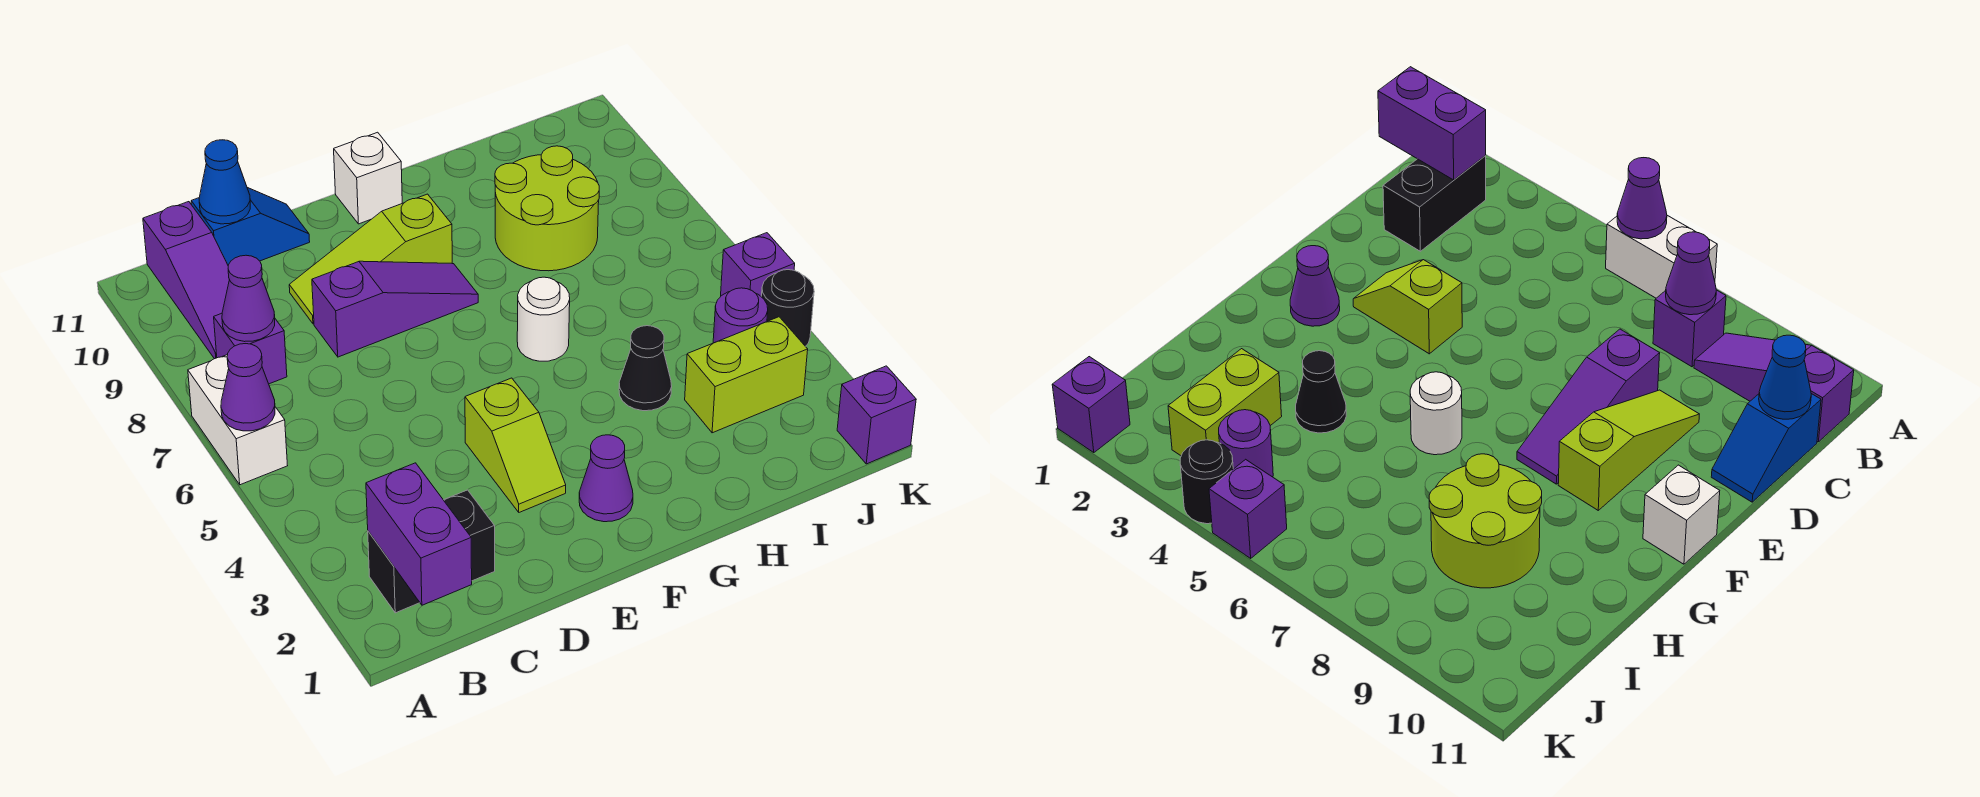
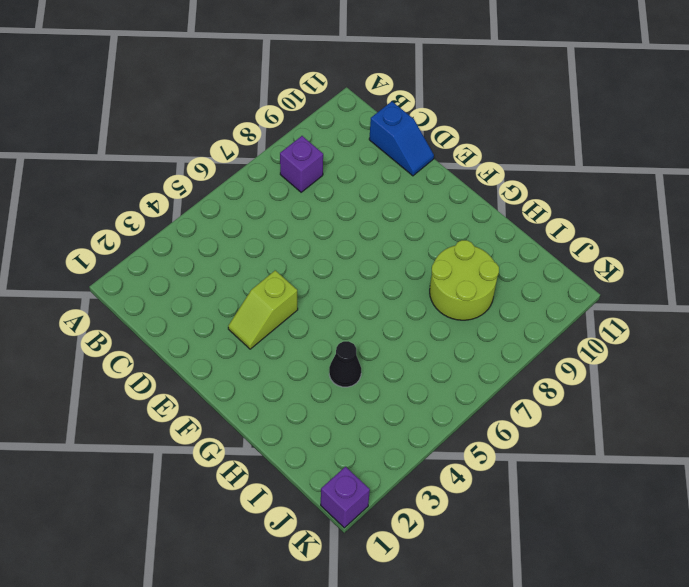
none -> white brick A6:A7 level 1
none -> black brick B2:C2 level 1
none -> purple slope B9:B11 level 1 top 11

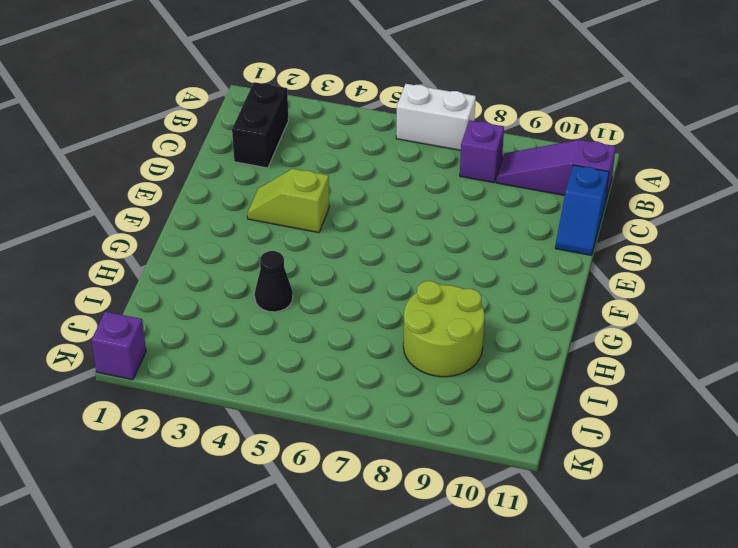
none -> purple slope D8:F8 level 1 top D
none -> lime slope D9:F9 level 1 top F
none -> purple cone F2 level 1

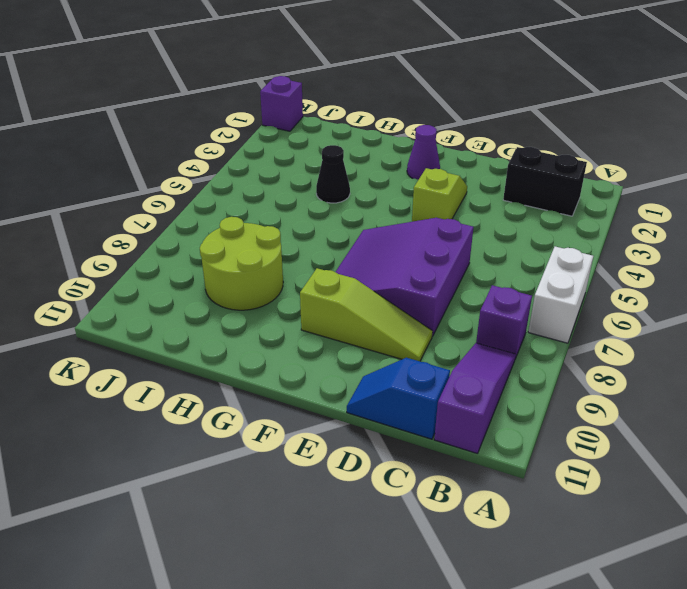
purple slope D6:F8 level 1 top D -> purple slope D8:F8 level 1 top D
none -> white brick F11 level 1
none -> white round brick G6 level 1
none -> lime brick I3:J3 level 1

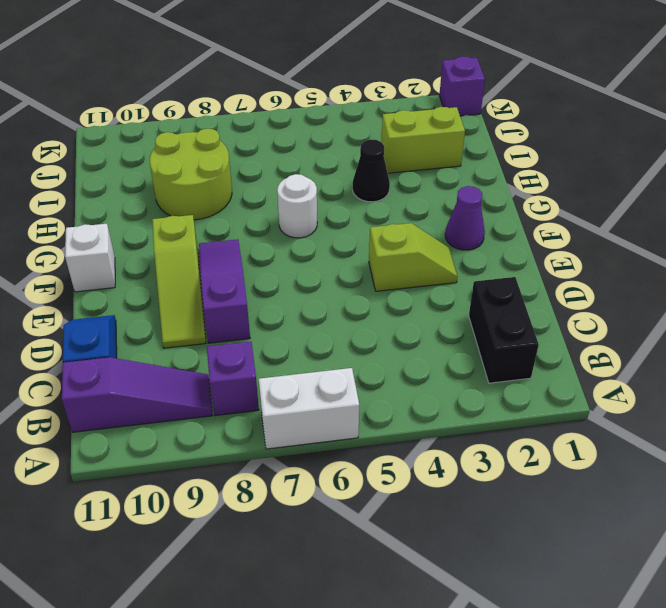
lime brick I2:I3 level 1 -> lime brick I3:J3 level 1
none -> purple round brick J4 level 1
none -> black round brick K4 level 1
none -> purple brick K5 level 1

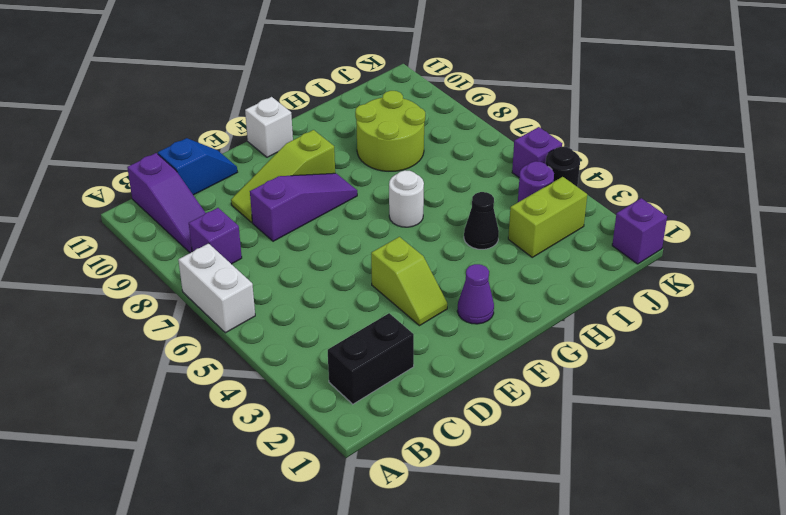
none -> purple cone A6 level 2
none -> purple brick B1:B2 level 2
none -> purple cone B8 level 2

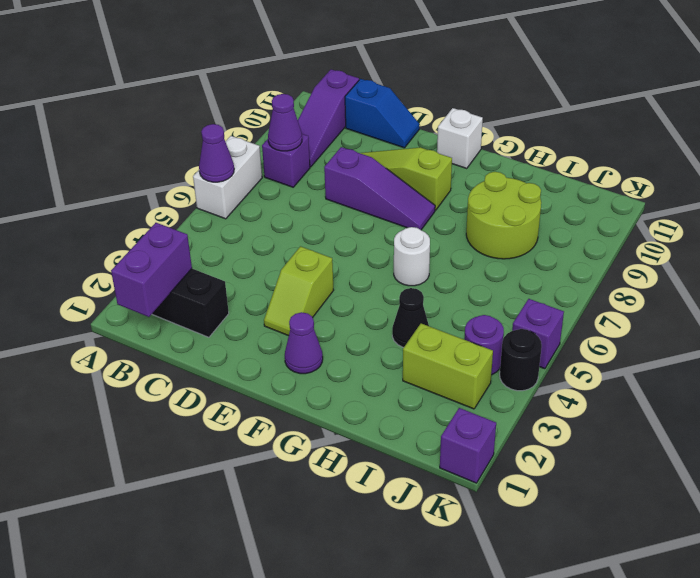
none -> blue cone C11 level 2

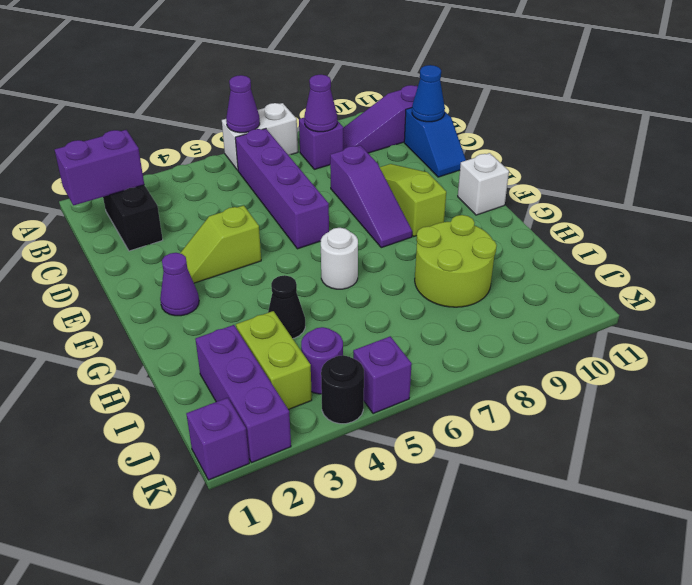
purple brick B6:E6 level 1 -> none
purple brick I2:K2 level 1 -> none

